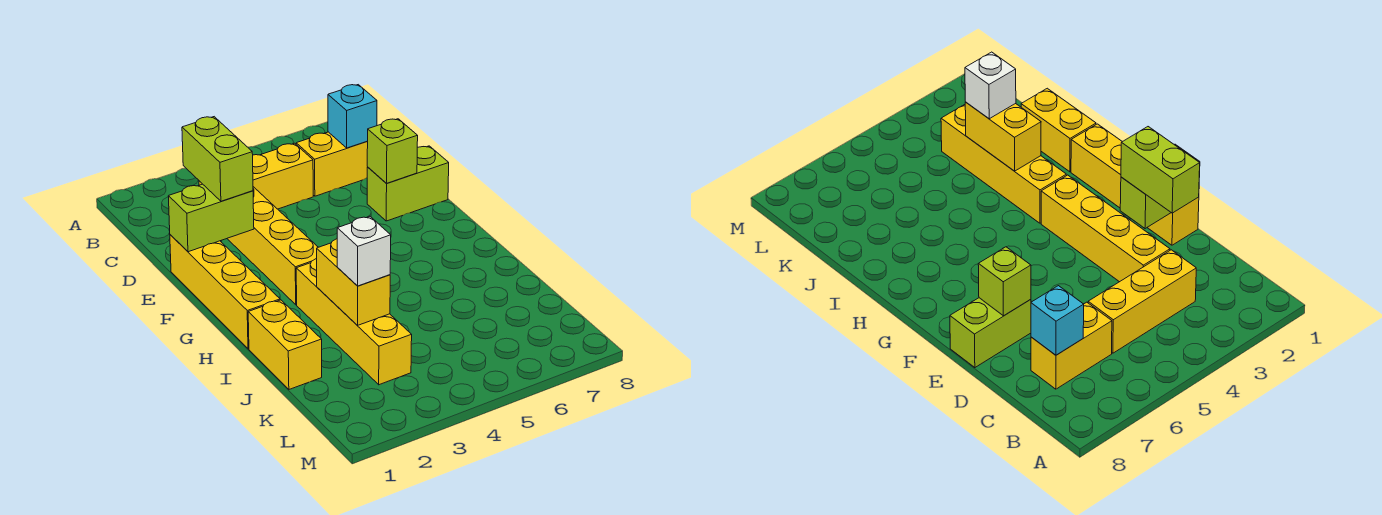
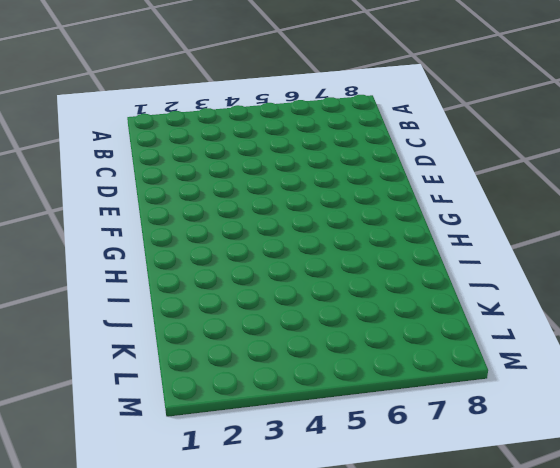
none -> yellow brick C3:C5 level 1
none -> yellow brick C6:C7 level 1
none -> yellow brick D3:G3 level 1

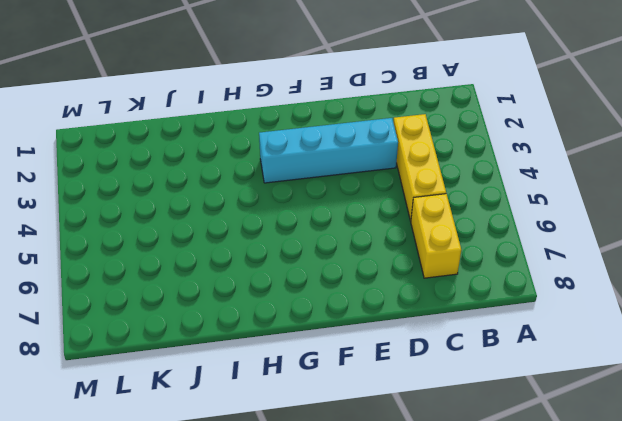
cyan brick D3:G3 level 1 -> yellow brick D3:G3 level 1
none -> yellow brick E1:H1 level 1
none -> lime brick E7:E8 level 1
none -> yellow brick H3:K3 level 1

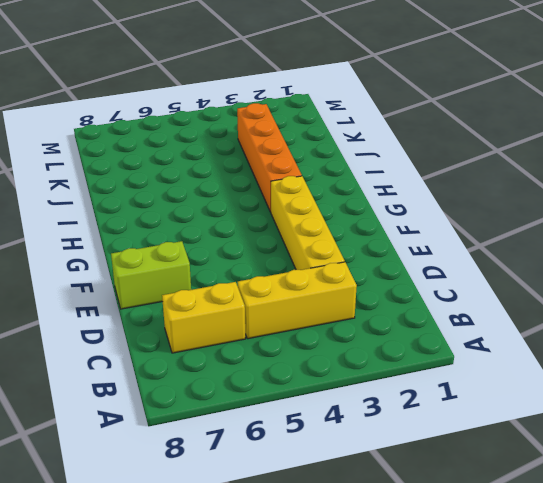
orange brick H3:K3 level 1 -> yellow brick H3:K3 level 1
none -> yellow brick E1:H1 level 1
none -> yellow brick I1:J1 level 1
none -> cyan brick C7 level 2

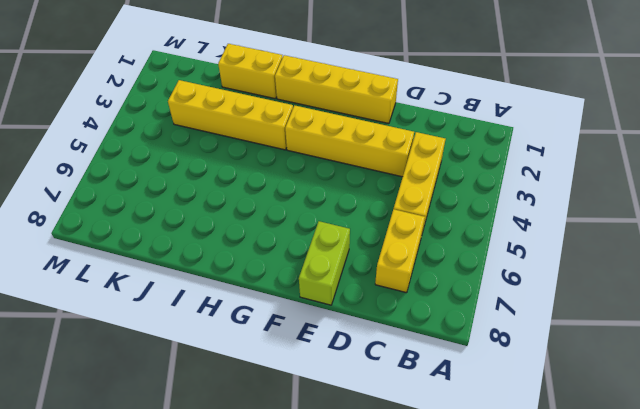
none -> cyan brick C7 level 2
none -> lime brick E1:E2 level 2
none -> lime brick E7 level 2

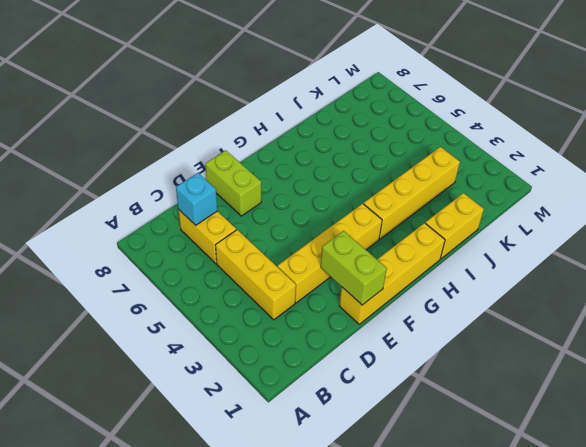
none -> lime brick E7 level 2
none -> yellow brick I3:J3 level 2
none -> lime brick D2:E2 level 3

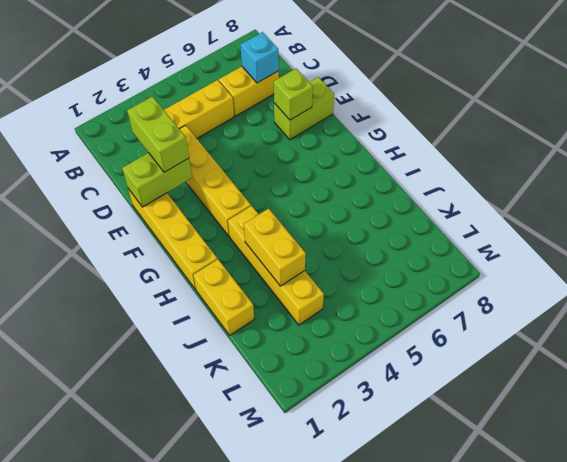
none -> white brick J3 level 3

